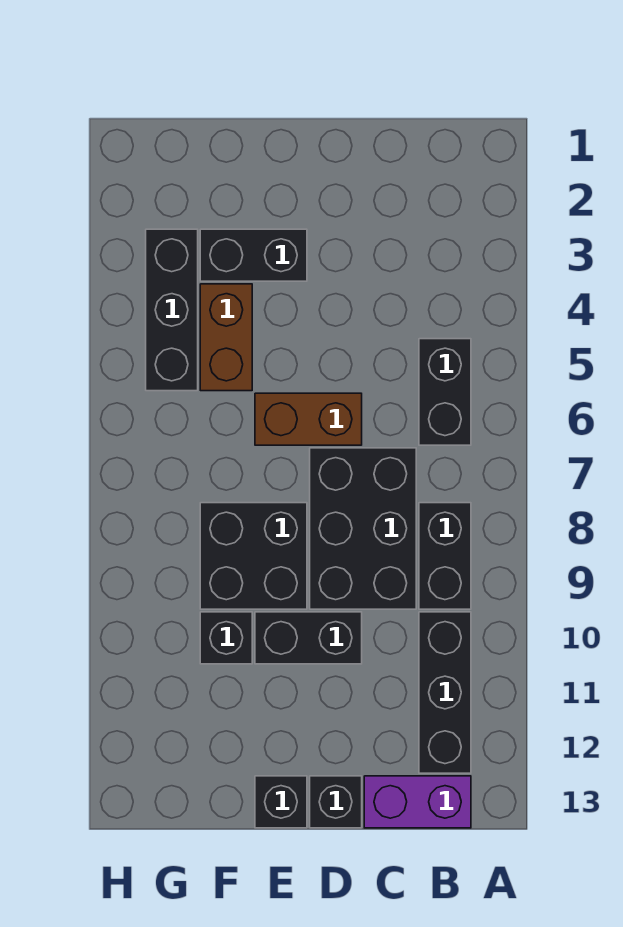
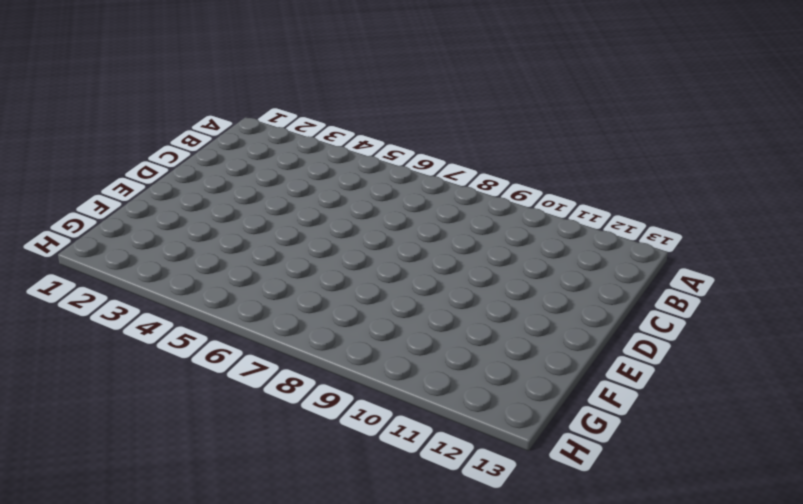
none -> black brick B5:B6 level 1
none -> black brick B8:B9 level 1
none -> black brick B10:B12 level 1

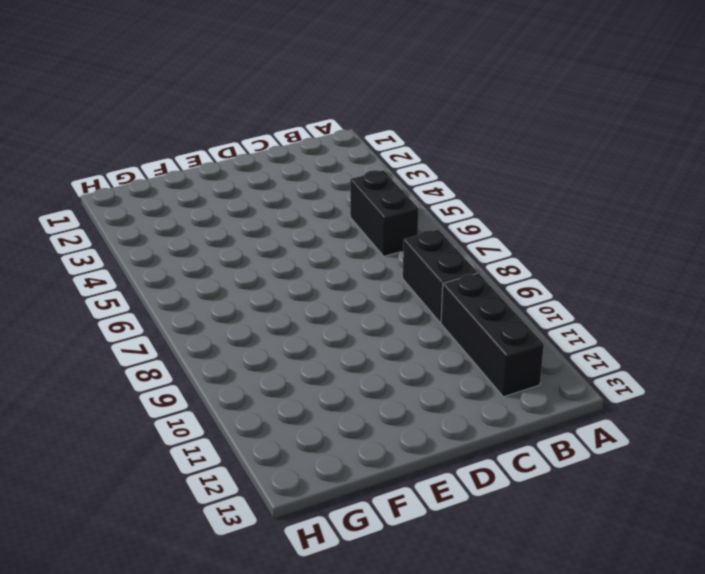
none -> purple brick B13:C13 level 1
none -> black brick C7:D9 level 1
none -> brown brick D6:E6 level 1

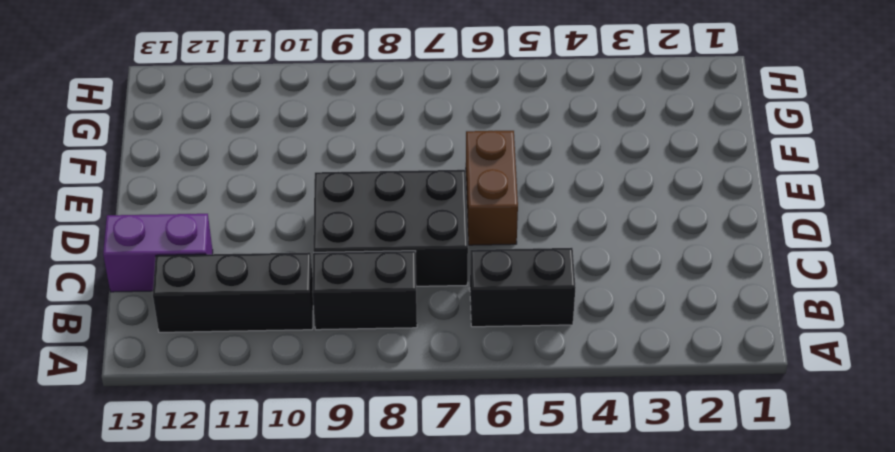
purple brick C12:C13 level 1 -> purple brick B13:C13 level 1
none -> black brick D10:E10 level 1
none -> black brick D13 level 1
none -> black brick E3:F3 level 1

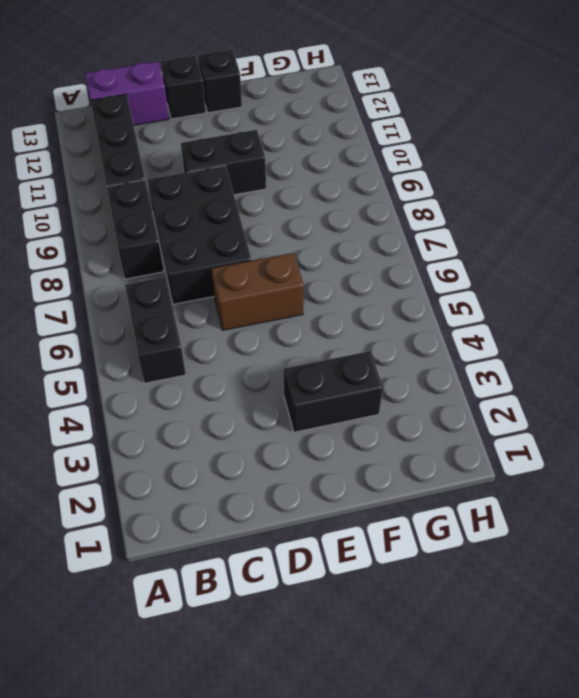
none -> black brick E8:F9 level 1
none -> brown brick F4:F5 level 1
none -> black brick F10 level 1

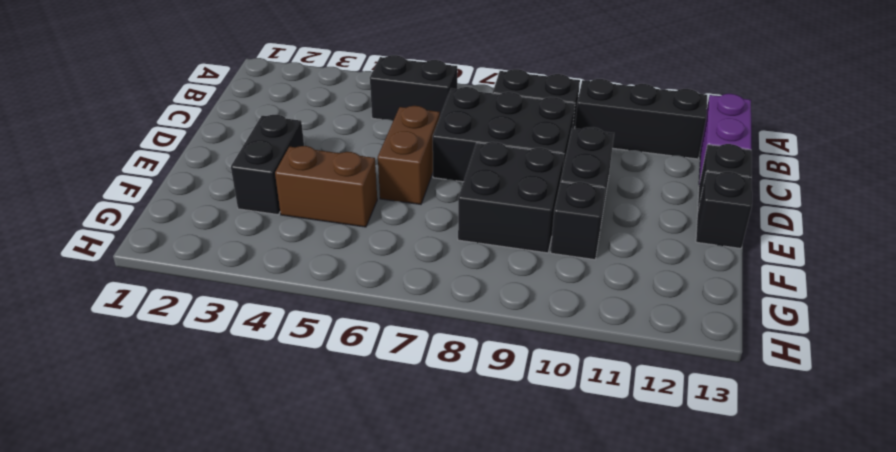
none -> black brick G3:G5 level 1

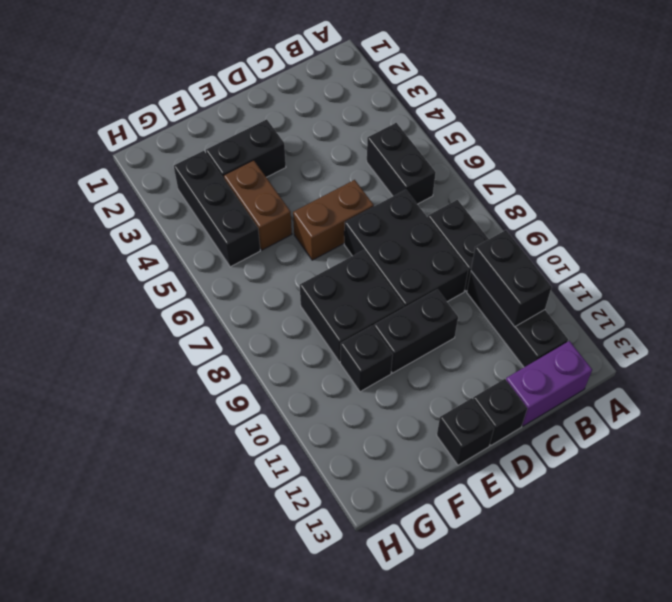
black brick B10:B11 level 2 -> none

